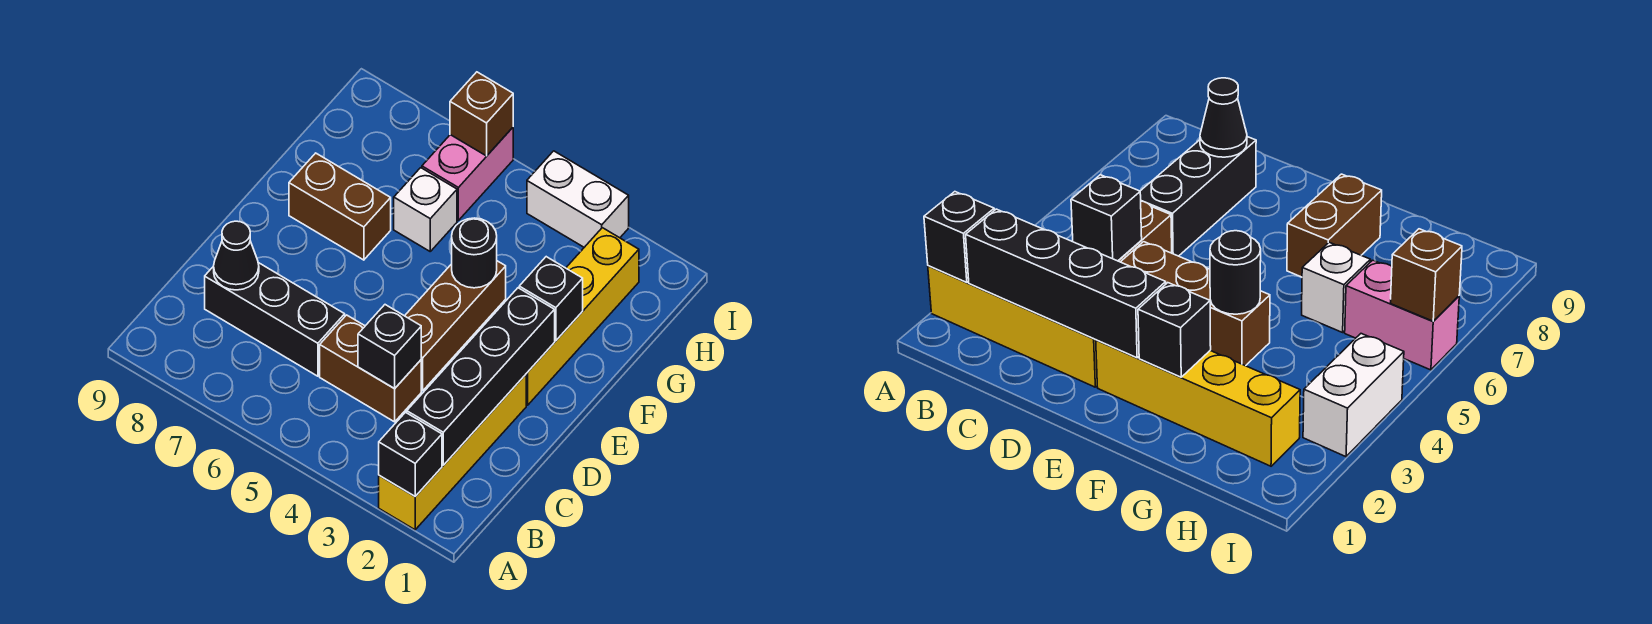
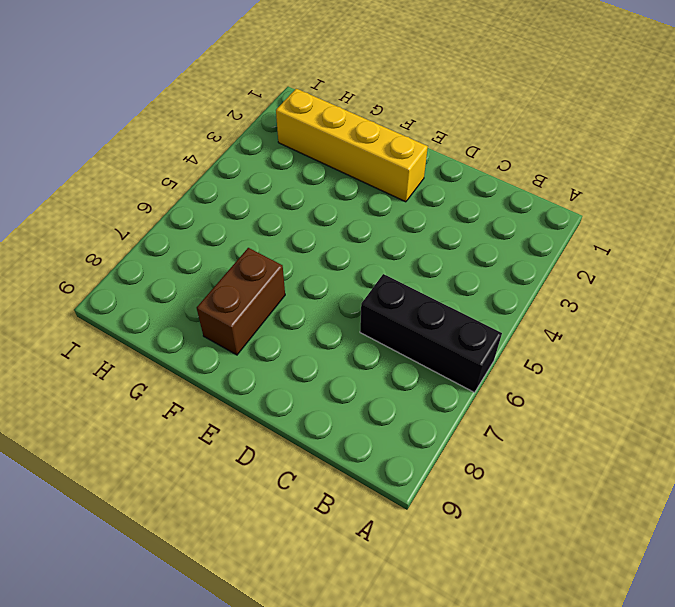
black brick A6:C6 level 1 -> black brick C6:C8 level 1
none -> yellow brick A2:D2 level 1
none -> brown brick C4:C5 level 1
none -> brown brick D4:F4 level 1

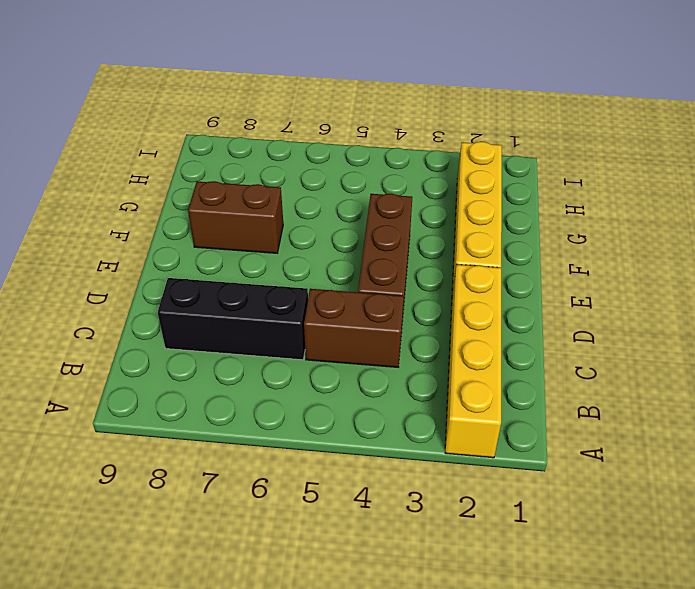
none -> white brick G6 level 1
none -> pink brick H6:I6 level 1
none -> white brick I3:I4 level 1

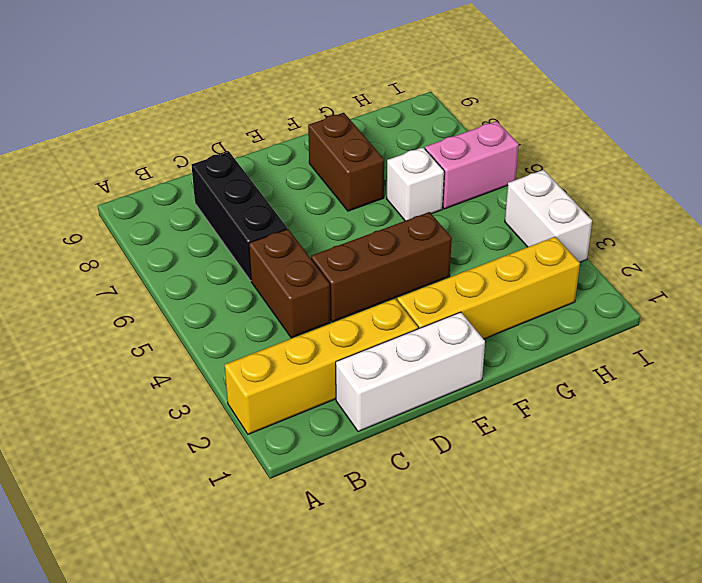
white brick C1:E1 level 1 -> none
none -> black brick A2 level 2
none -> black brick B2:E2 level 2
none -> black brick C4 level 2

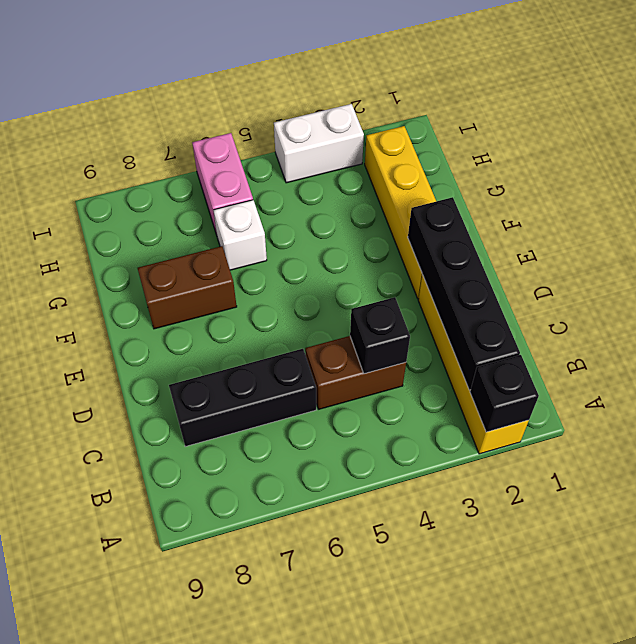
none -> brown brick D4:F4 level 1
none -> black cone C8 level 2
none -> black brick F2 level 2

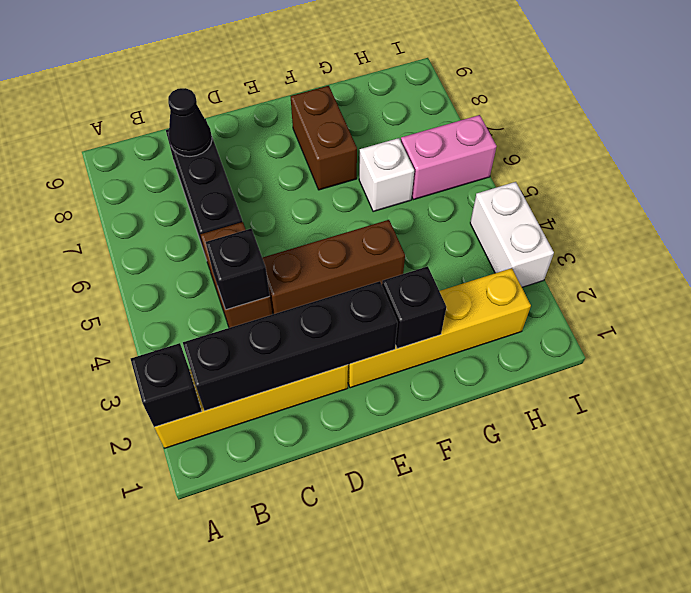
none -> black round brick F4 level 2
none -> brown brick I6 level 2

